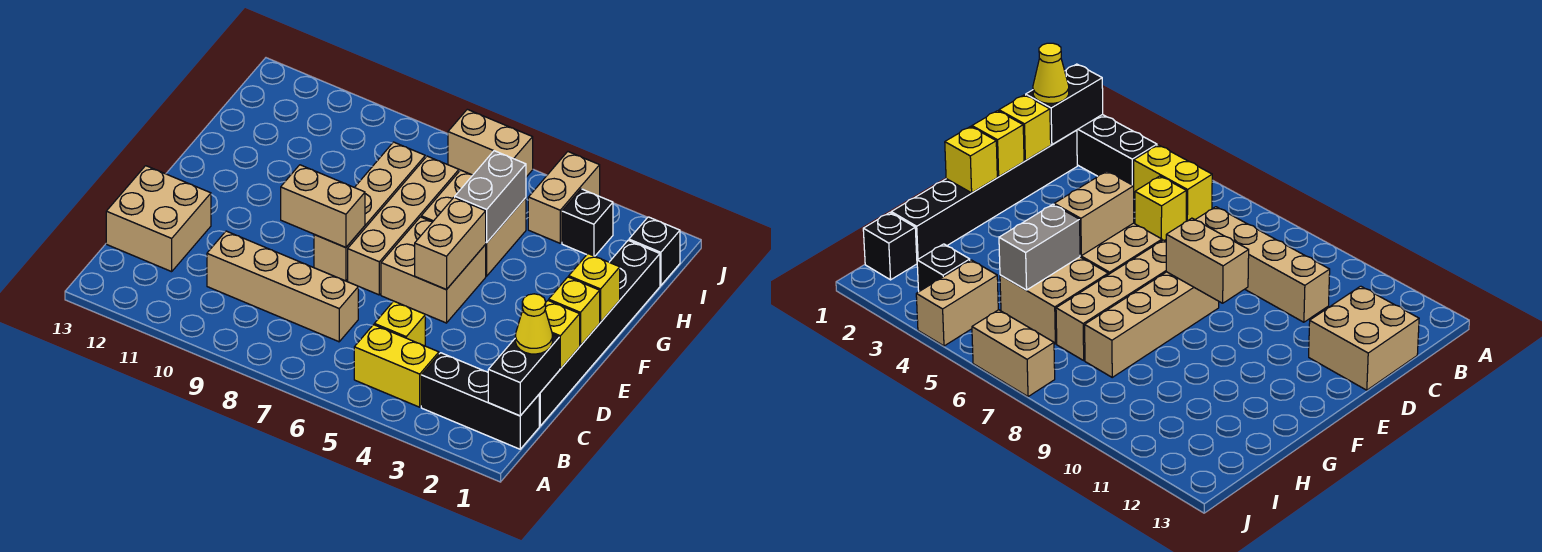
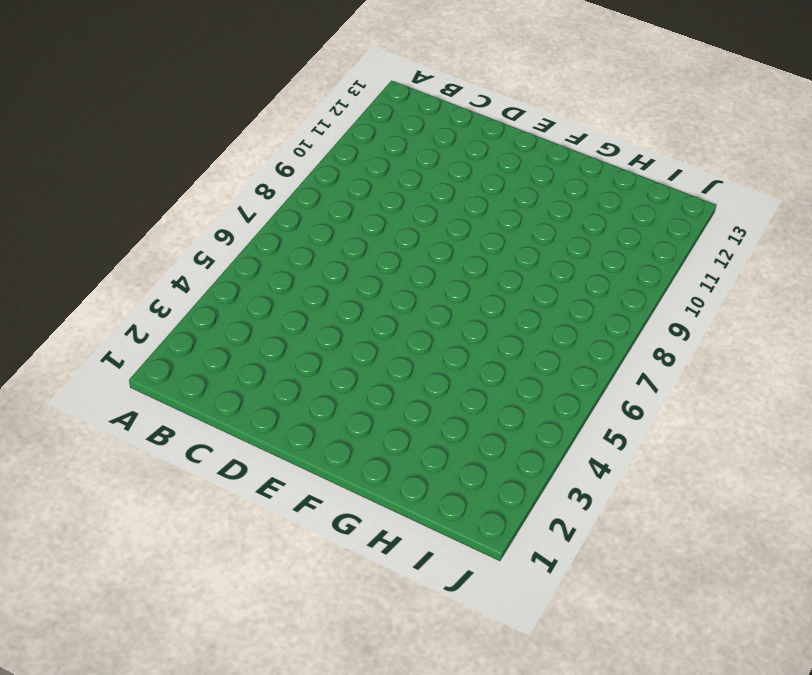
none -> black brick B1:B3 level 1
none -> yellow brick B4:B5 level 1
none -> black brick C1:H1 level 1

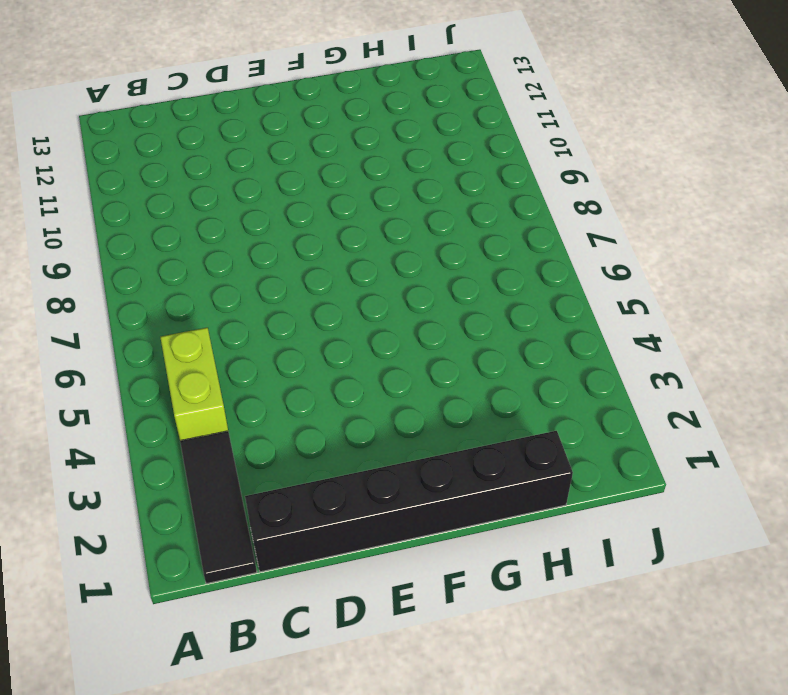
black tile B1:B3 level 1 -> black brick B1:B3 level 1
lime brick B4:B5 level 1 -> yellow brick B4:B5 level 1
none -> yellow brick C5 level 1
none -> tan brick C7:C10 level 1
none -> tan brick C12:D13 level 1

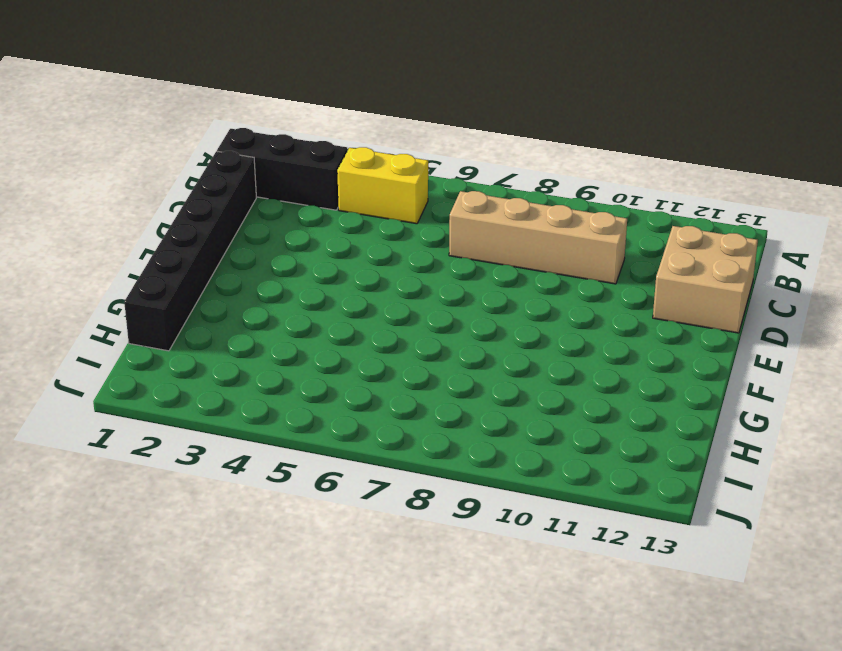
none -> yellow brick C5 level 1
none -> tan brick E5:F6 level 1
none -> tan brick E7:H7 level 1

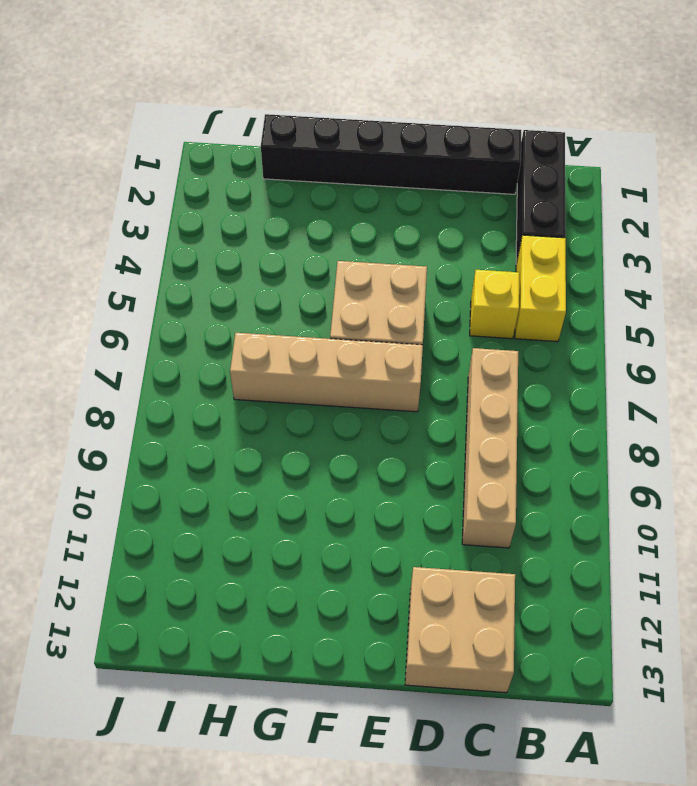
none -> tan brick E8:H8 level 1
none -> tan brick G5:H6 level 1
none -> black brick I1 level 1

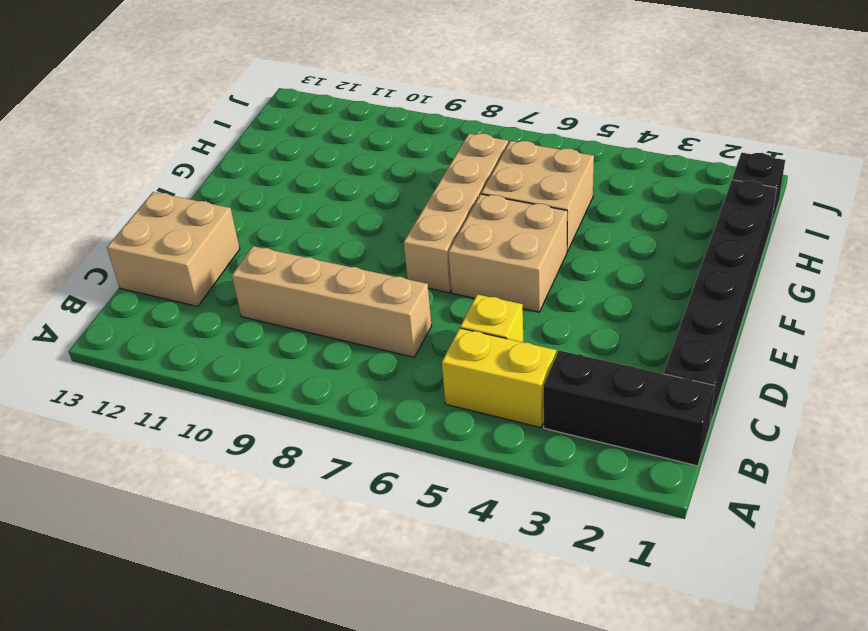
none -> tan brick E8:H8 level 1
none -> black brick I3 level 1
none -> tan brick I4:J4 level 1

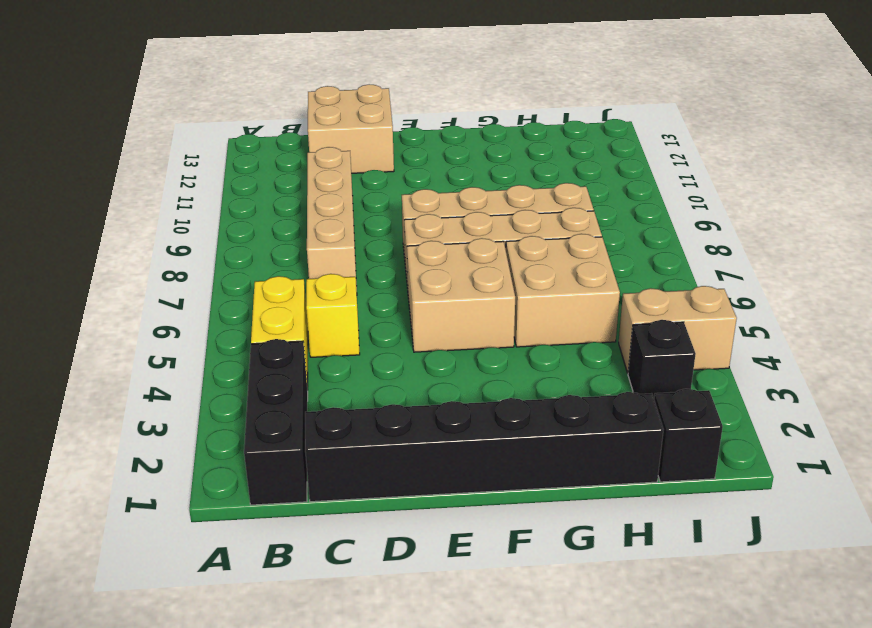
none -> tan brick J6:J7 level 1
none -> black brick B1:C1 level 2
none -> yellow brick D1 level 2

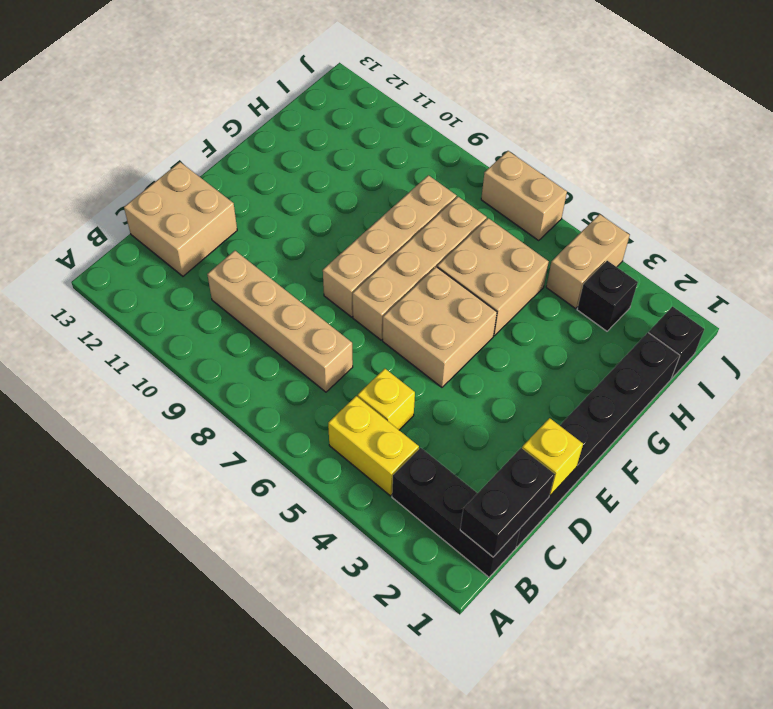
none -> yellow brick E1 level 2
none -> tan brick E5:F5 level 2
none -> tan brick E8:E9 level 2

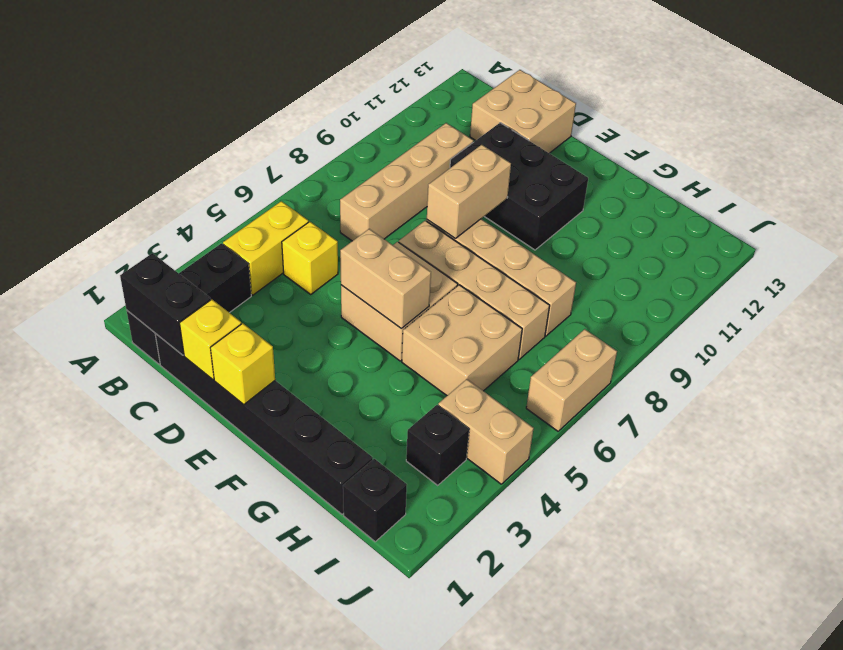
black brick D10:F11 level 1 -> none
none -> yellow brick F1 level 2
none -> grey brick G5:H5 level 2
none -> yellow cone C1 level 3

